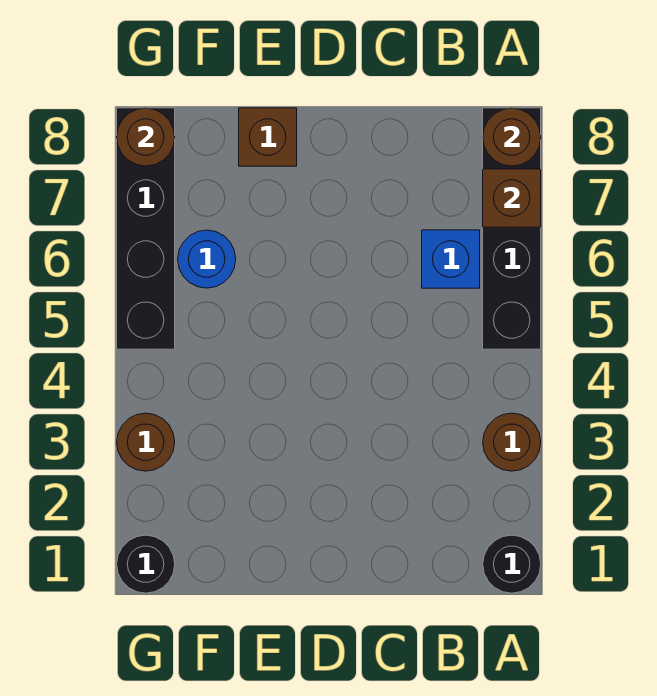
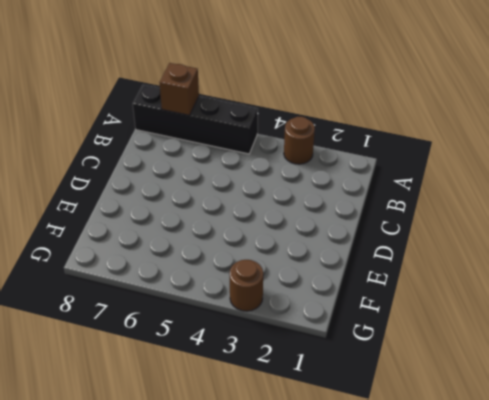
none -> black round brick A1 level 1
none -> blue brick B6 level 1
none -> brown brick E8 level 1

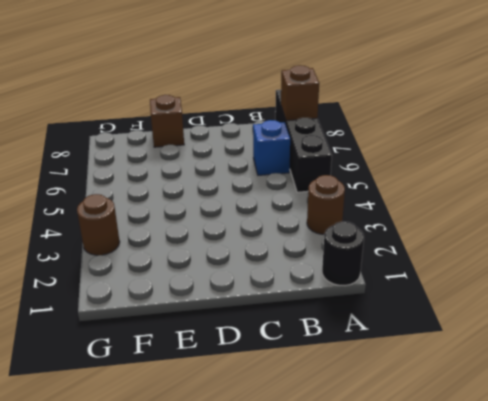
none -> blue round brick F6 level 1
none -> black round brick G1 level 1
none -> black brick G5:G8 level 1

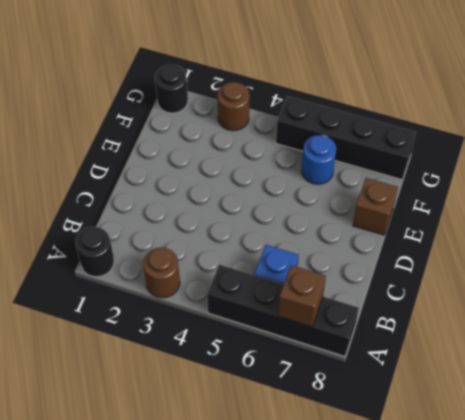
none -> brown round brick A8 level 2
none -> brown round brick G8 level 2

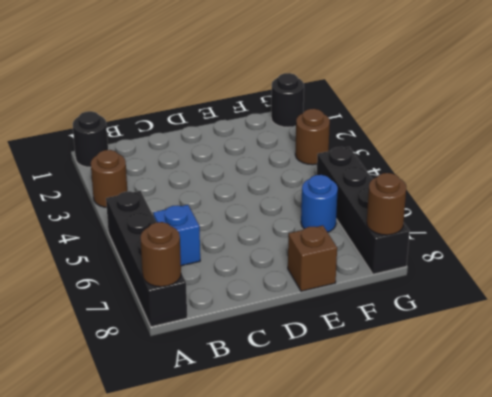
none -> brown brick A7 level 2

